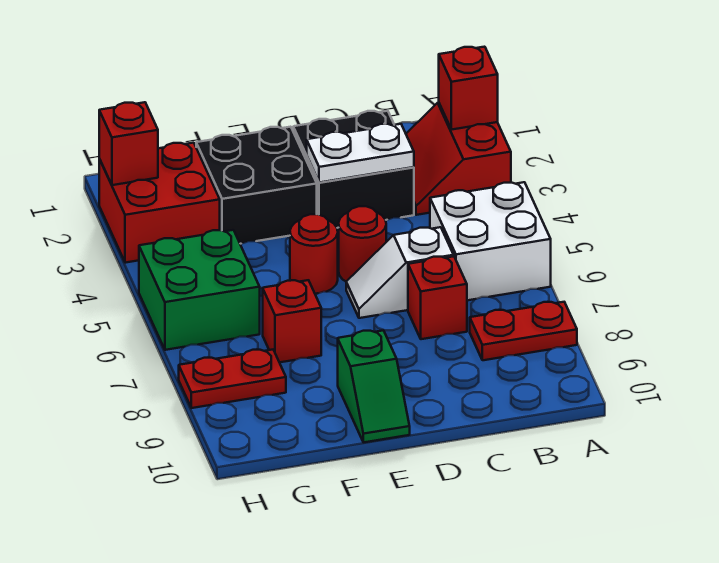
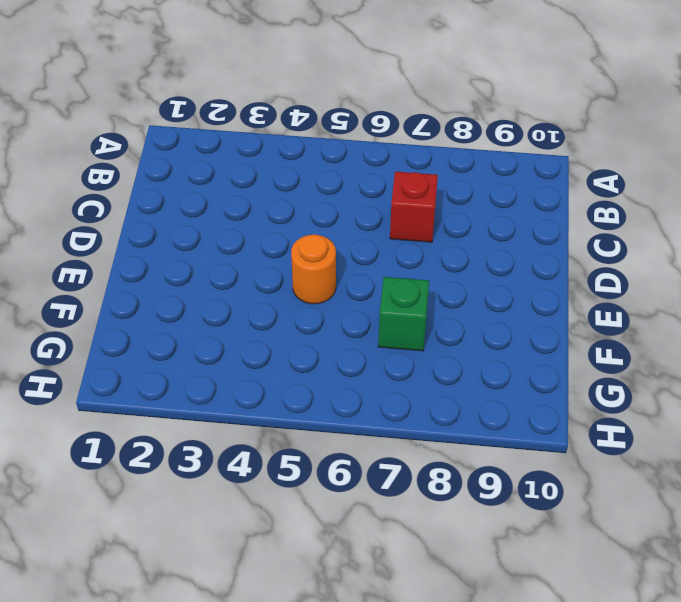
orange round brick E5 level 1 -> red round brick E5 level 1
green brick F7 level 1 -> red brick F7 level 1
none -> red slope A2:B3 level 1 top A
none -> white brick A5:B6 level 1
none -> red plate A8:B8 level 1

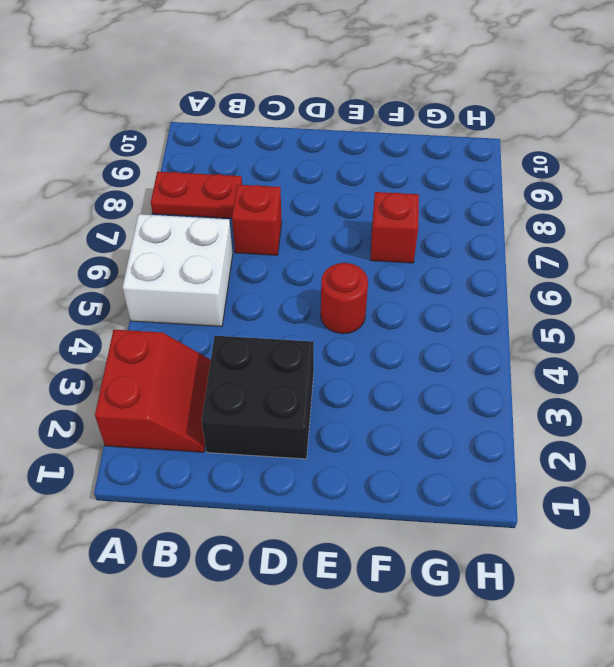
none -> white slope C6:D6 level 1 top C
none -> red round brick D5 level 1
none -> black brick E2:F3 level 1

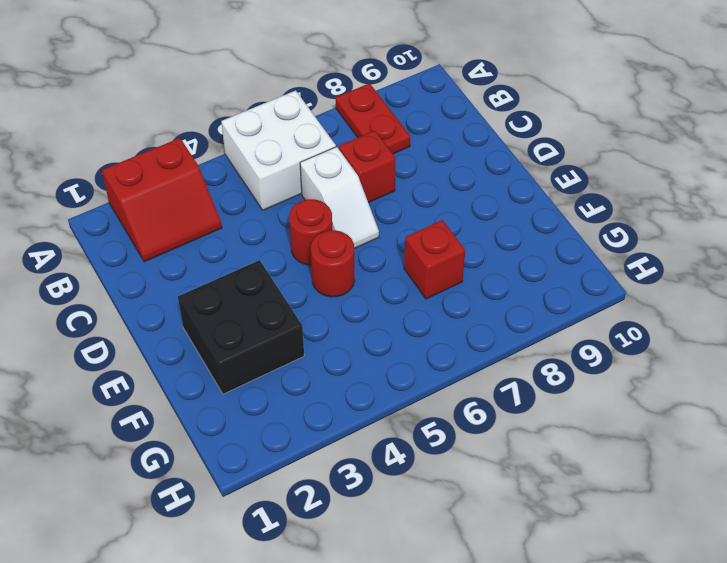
none -> black brick C2:D3 level 1
none -> green slope E9:E10 level 1 top 9
none -> red brick G2:H3 level 1

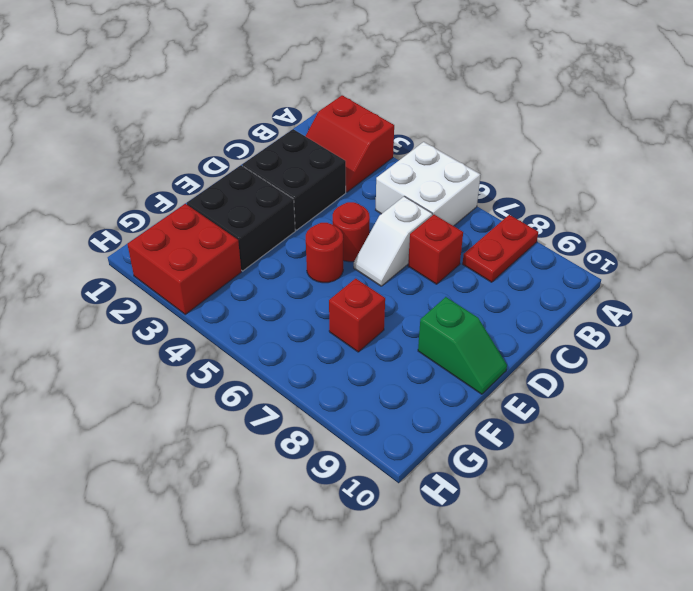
none -> green brick G5:H6 level 1
none -> red plate G8:H8 level 1
none -> red brick A2 level 2

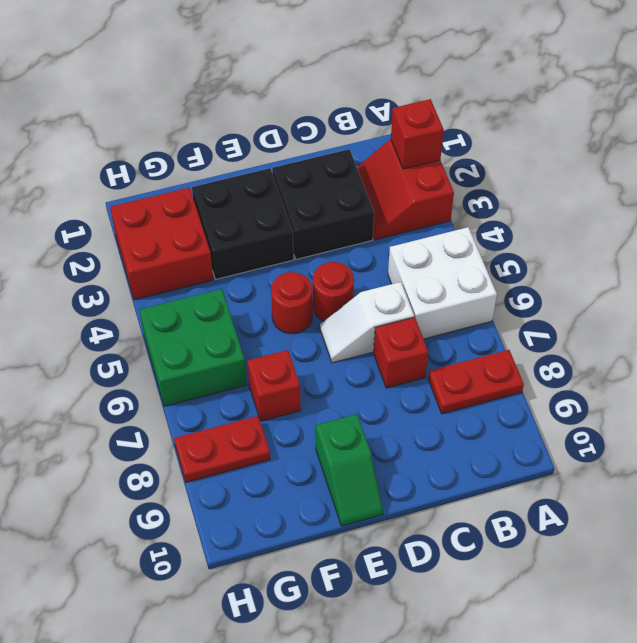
none -> white plate C3:D3 level 2
none -> red brick H2 level 2

